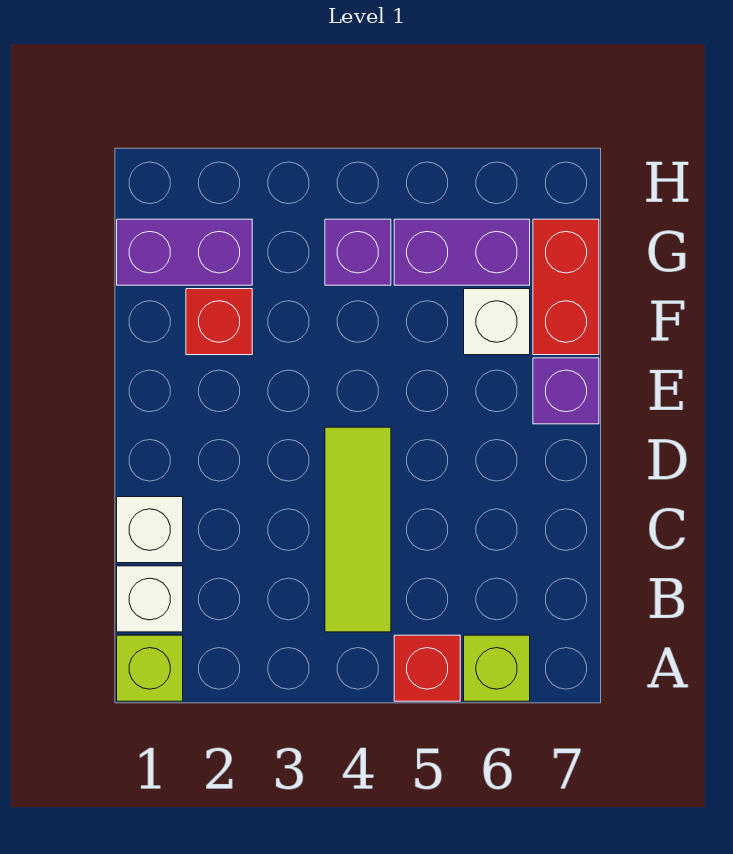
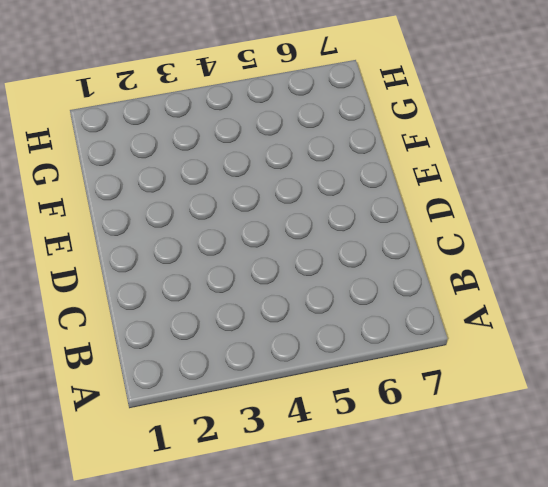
none -> lime brick A1 level 1
none -> red brick A5 level 1
none -> lime brick A6 level 1

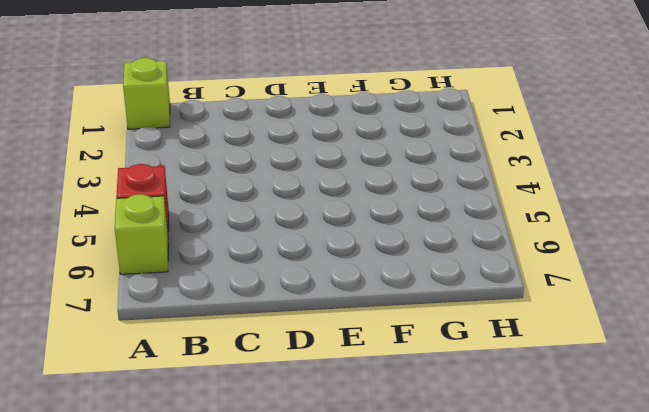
none -> white brick B1 level 1
none -> lime tile B4:D4 level 1
none -> white brick C1 level 1

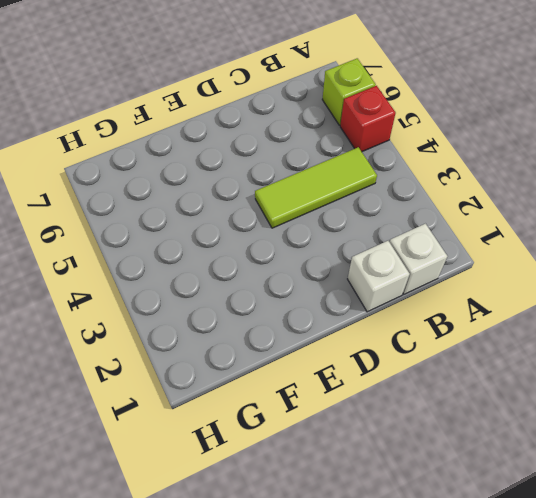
none -> lime brick A1 level 1
none -> purple brick E7 level 1
none -> red brick F2 level 1

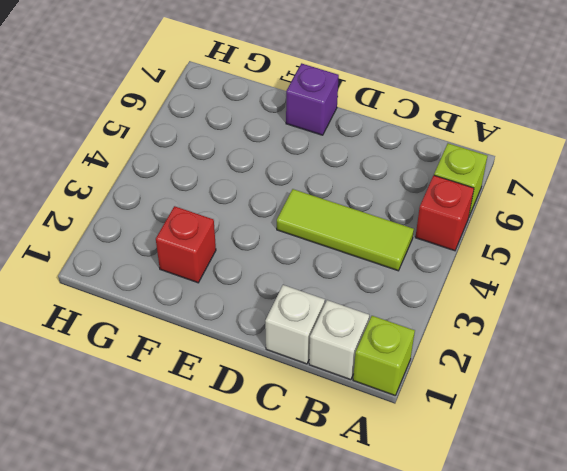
none -> white brick F6 level 1
none -> red brick F7:G7 level 1
none -> purple brick G1:G2 level 1

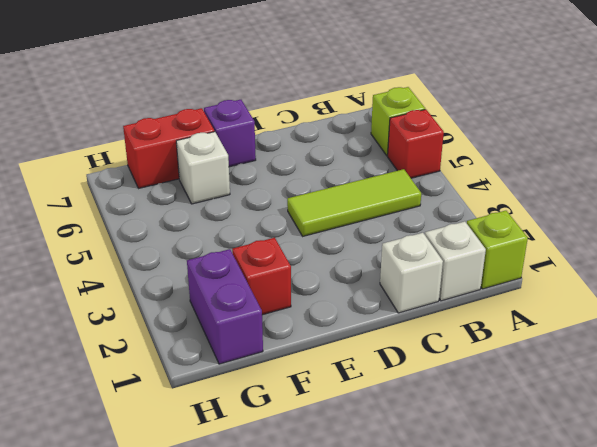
none -> purple brick G4 level 1
none -> purple brick G5:G6 level 1

